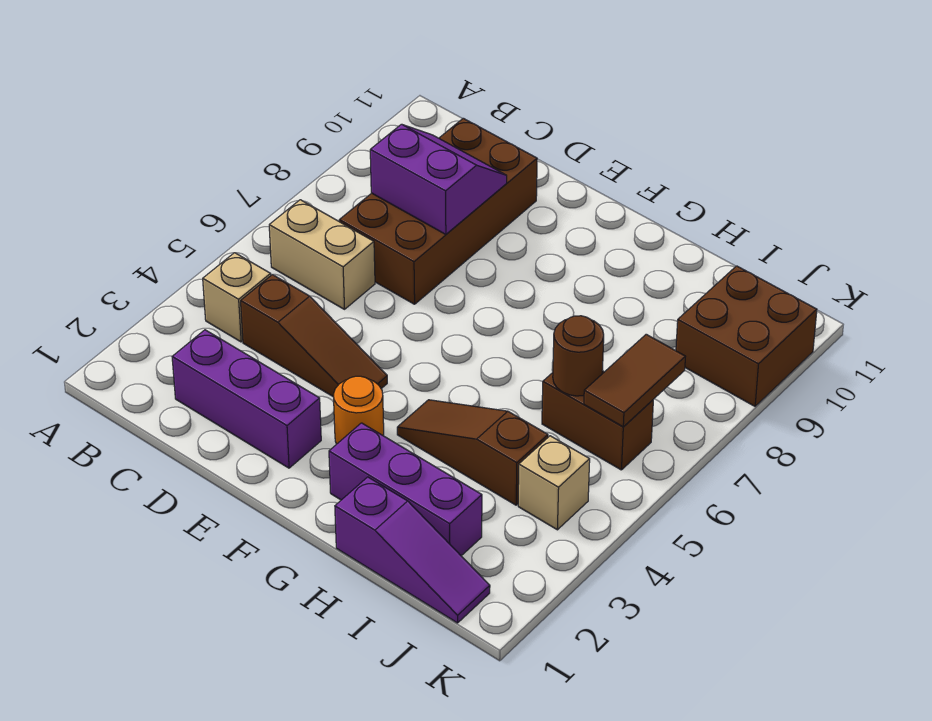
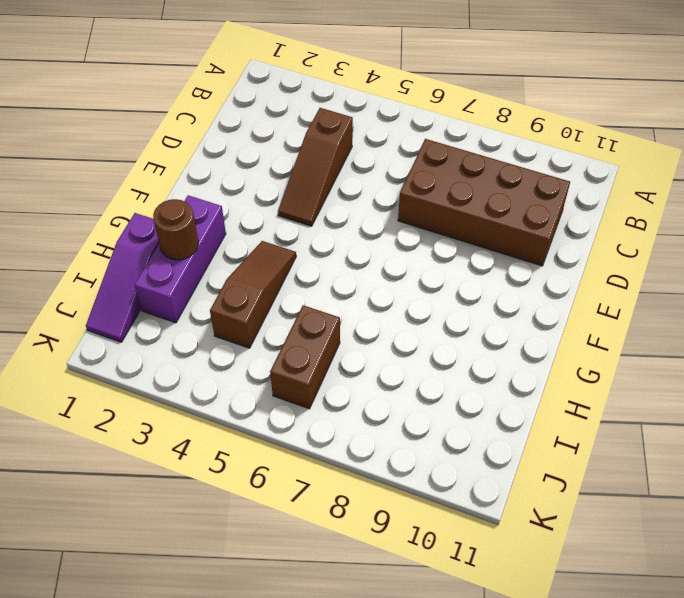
brown round brick H2 level 2 -> brown round brick I6 level 2
none -> tan brick B4 level 1
none -> tan brick B6:C6 level 1
none -> purple brick C2:E2 level 1

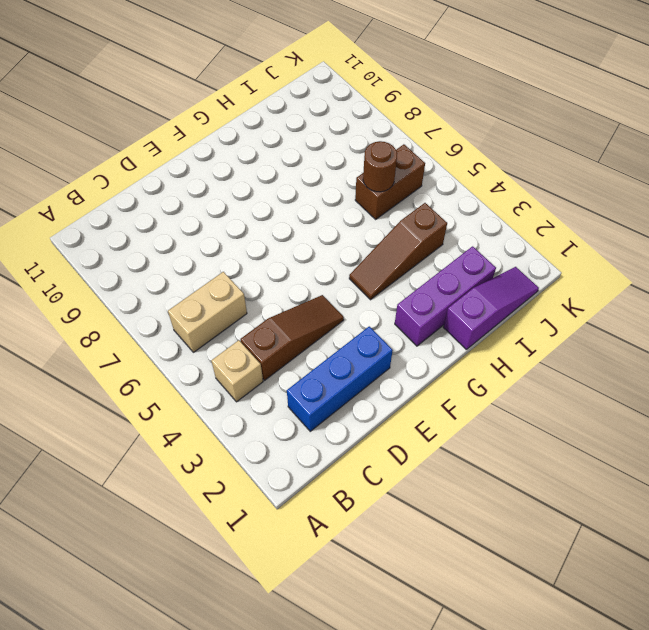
blue brick C2:E2 level 1 -> purple brick C2:E2 level 1
none -> brown brick C7:D10 level 1
none -> orange round brick F3 level 1
none -> tan brick J4 level 1

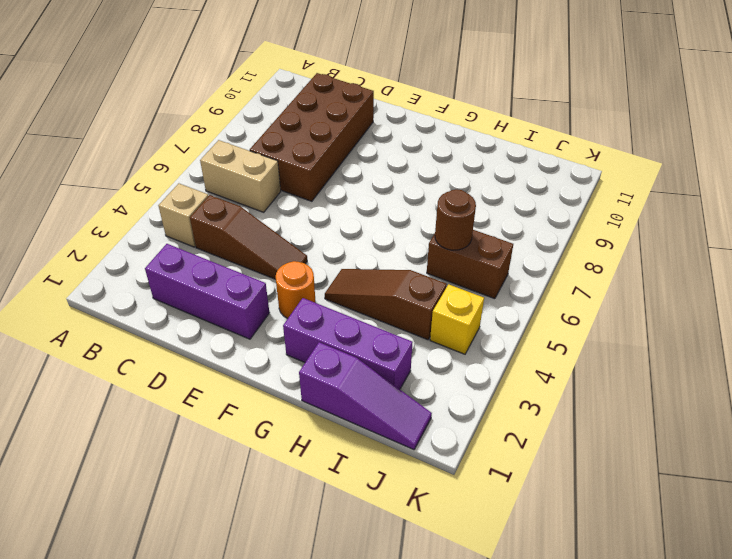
yellow brick J4 level 1 -> tan brick J4 level 1
none -> brown brick J9:K10 level 1
none -> purple slope C8:D9 level 2 top 8
none -> brown tile J6:J7 level 2

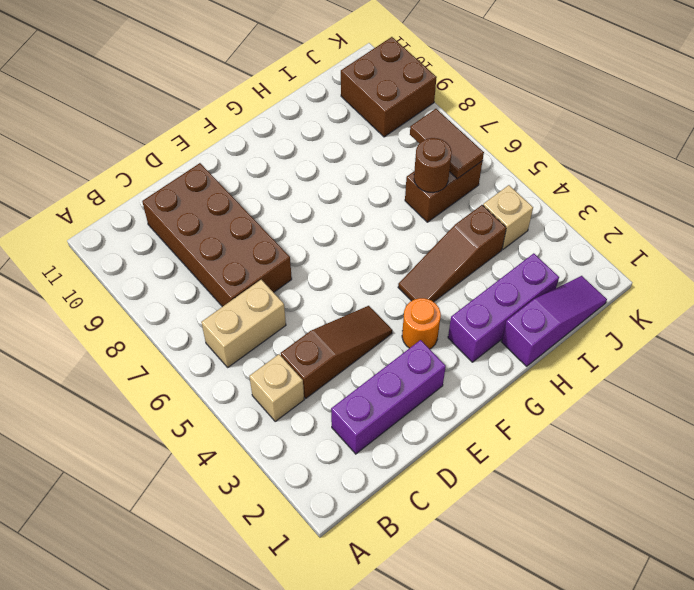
none -> purple slope C8:D9 level 2 top 8

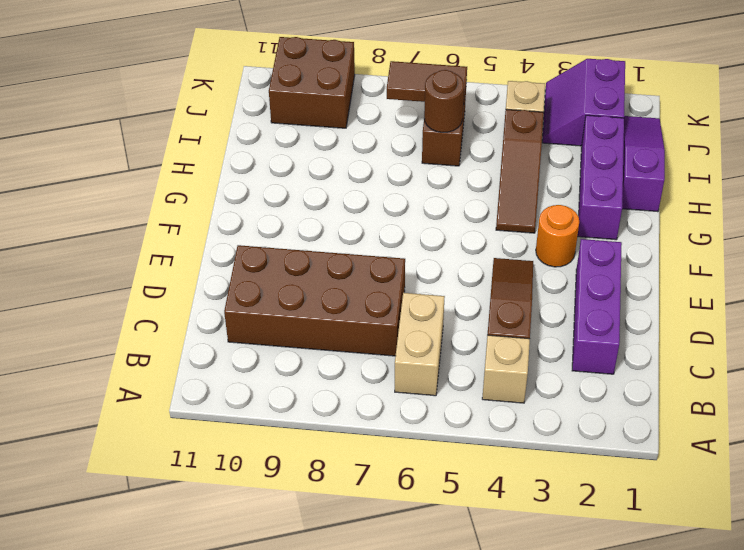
purple slope J2:K3 level 1 top 2 -> purple slope C8:D9 level 2 top 8

